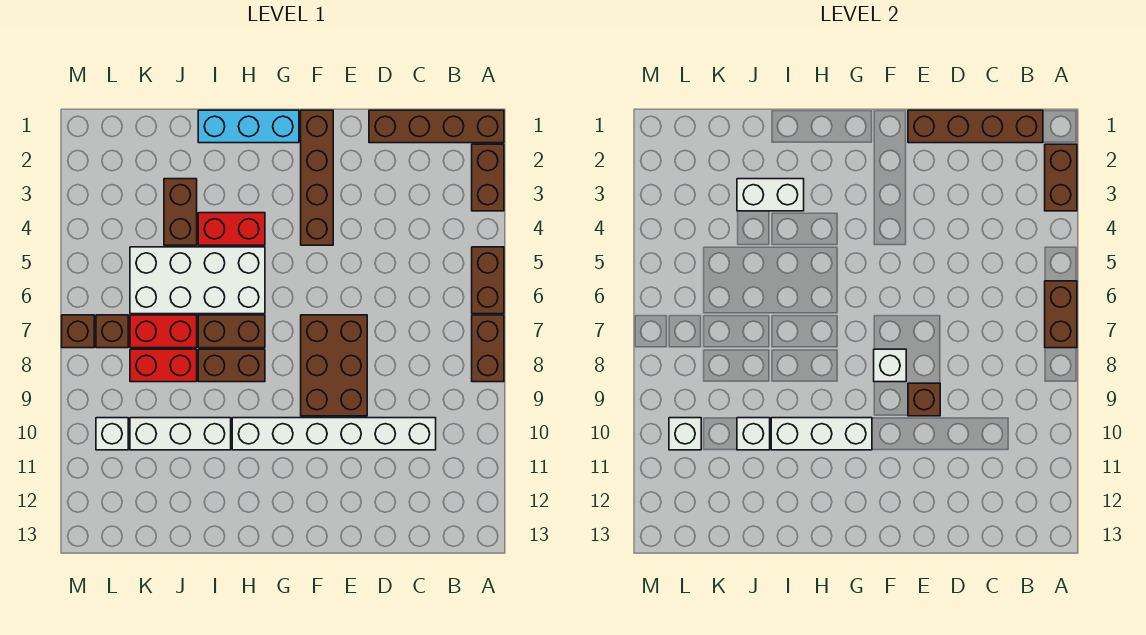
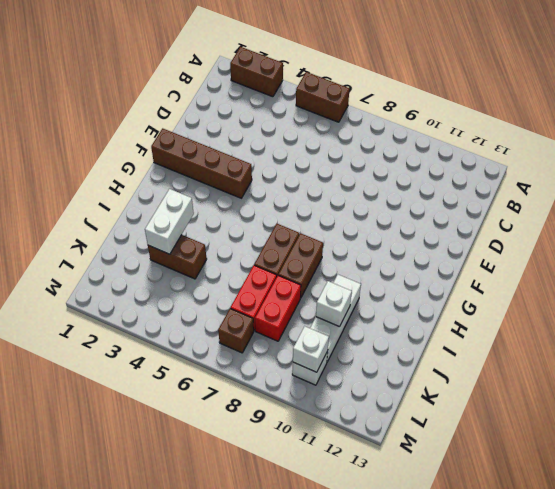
none -> brown brick A1:D1 level 1
none -> brown brick A7:A8 level 1
none -> white brick C10:H10 level 1

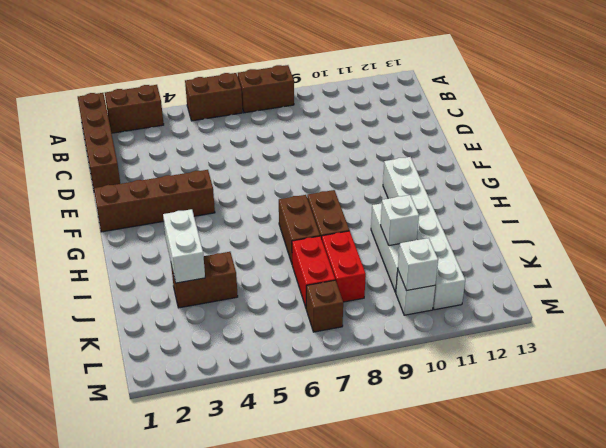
white brick G11:L11 level 1 -> white brick C10:H10 level 1
none -> brown brick E7:F9 level 1
none -> cyan brick G1:I1 level 1
none -> red brick H4:I4 level 1

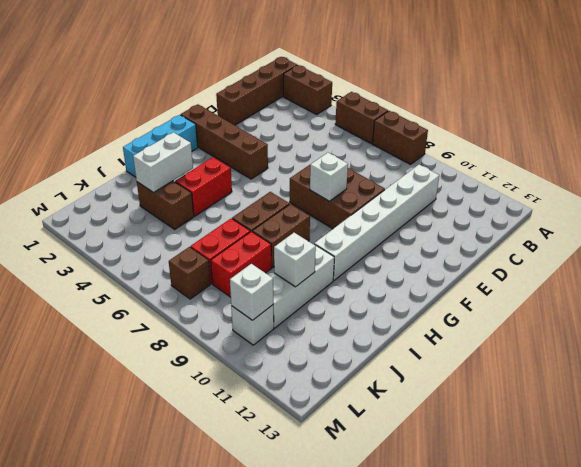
none -> white brick H5:K6 level 1
none -> brown brick M7 level 1
none -> brown brick A2:A3 level 2

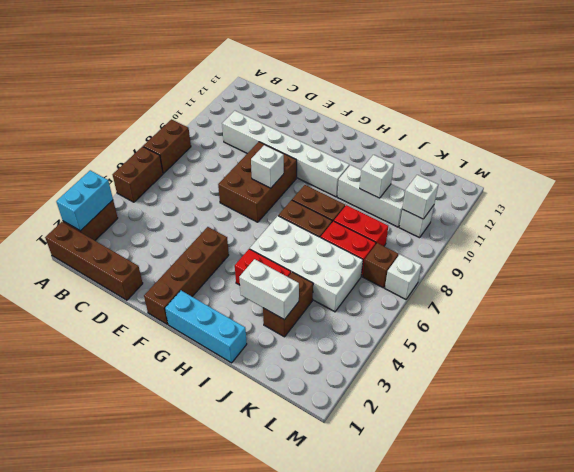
cyan brick A2:A3 level 2 -> brown brick A2:A3 level 2
white brick M7 level 1 -> brown brick M7 level 1
none -> brown brick A6:A7 level 2
none -> brown brick B1:E1 level 2
none -> brown brick E9 level 2

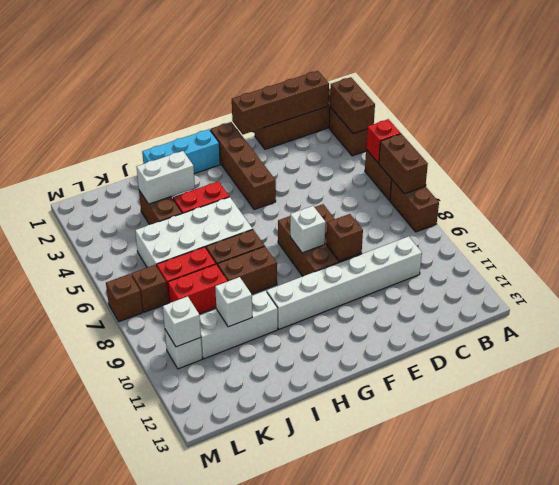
red brick A5 level 2 -> none
none -> white brick G10:I10 level 2

